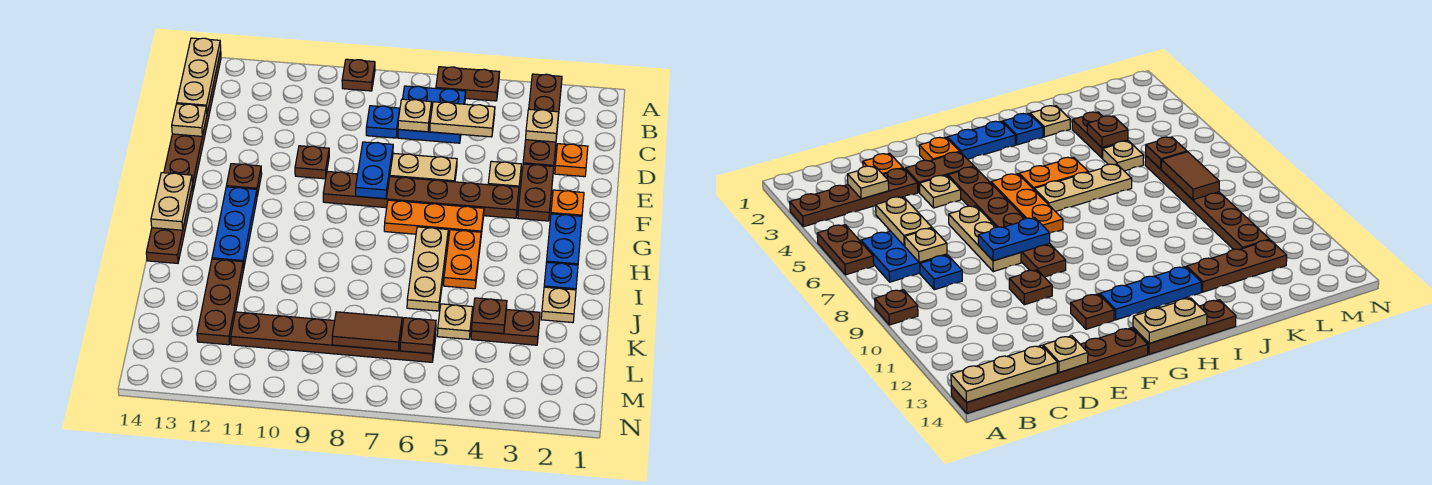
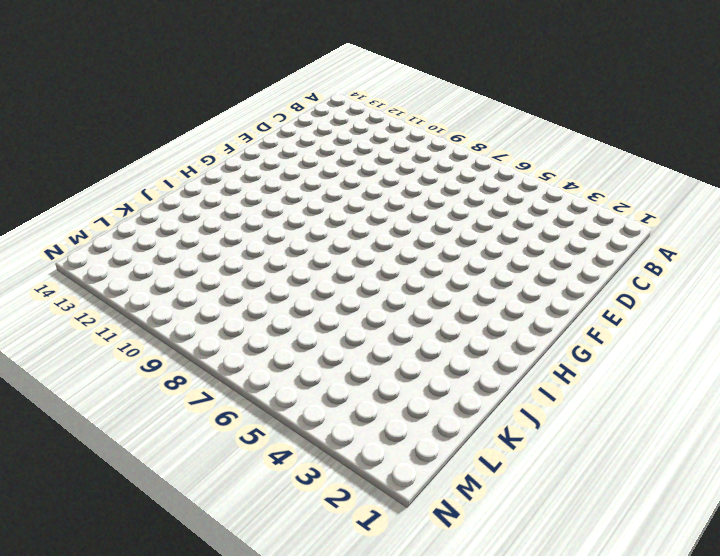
none -> brown plate A3:D3 level 1
none -> brown plate A5:A6 level 1
none -> brown plate A9 level 1
none -> brown plate A14:F14 level 1

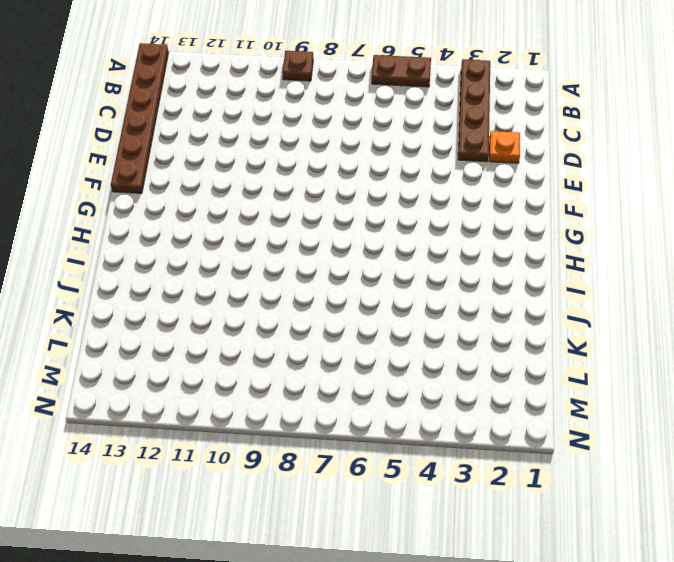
none -> blue plate B6:C7 level 1
none -> blue plate C8 level 1
none -> brown plate E3:F3 level 1
none -> tan plate E4 level 1

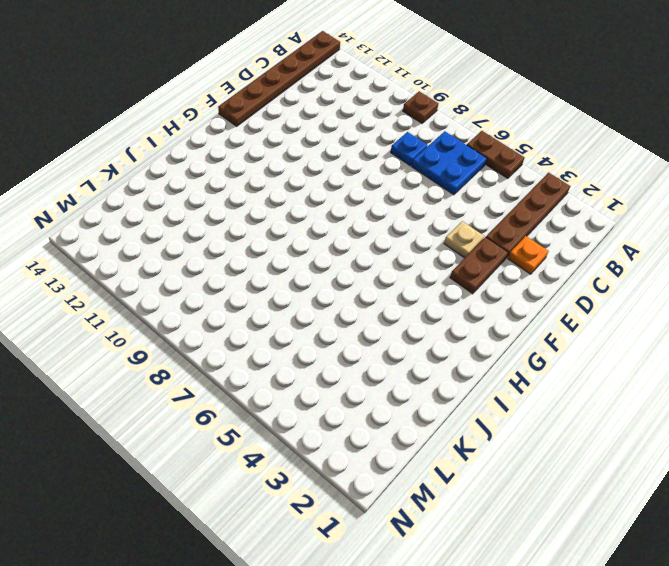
none -> tan plate E6:E8 level 1
none -> brown plate E10 level 1
none -> orange plate F2 level 1
none -> brown plate F4:F9 level 1

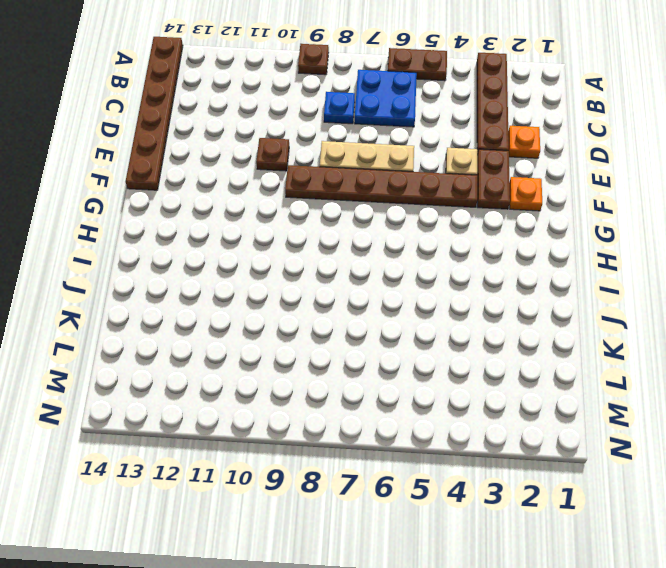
none -> brown plate F12 level 1
none -> blue plate G2:H2 level 1
none -> orange plate G5:G7 level 1
none -> blue plate G12:I12 level 1

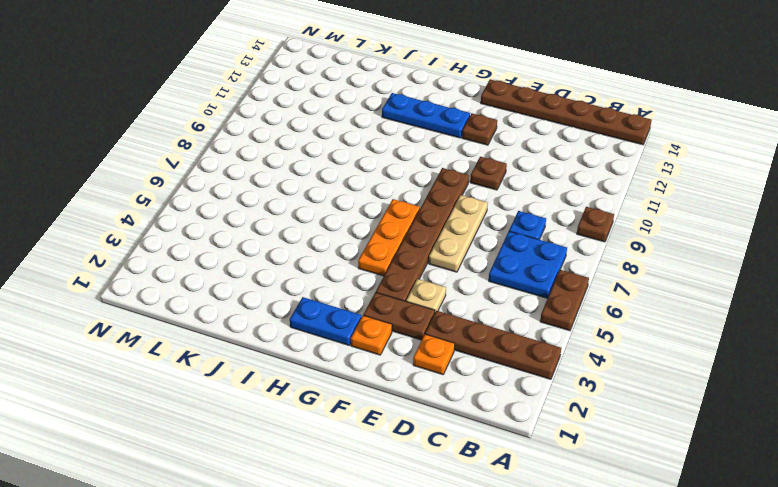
none -> brown plate G14:I14 level 1
none -> orange plate H5:I5 level 1
none -> tan plate H6:J6 level 1
none -> blue plate I2 level 1

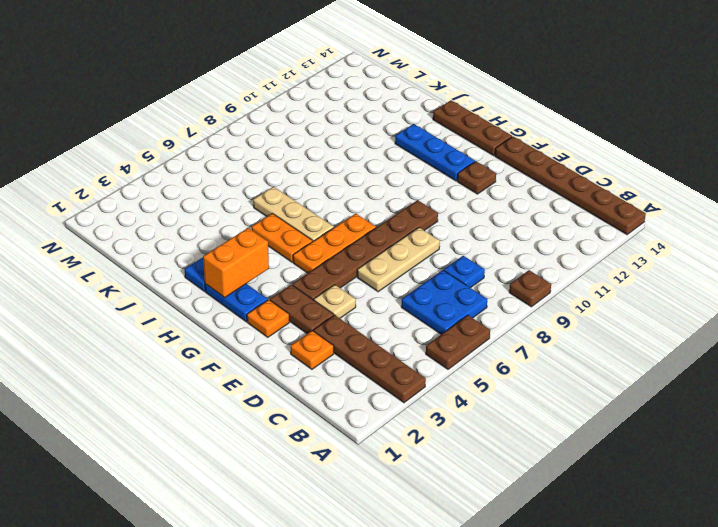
orange brick H2:H3 level 2 -> none
none -> brown plate E10 level 1
none -> tan plate J2 level 1
none -> brown plate J12:L12 level 1
none -> brown plate K3:K4 level 1

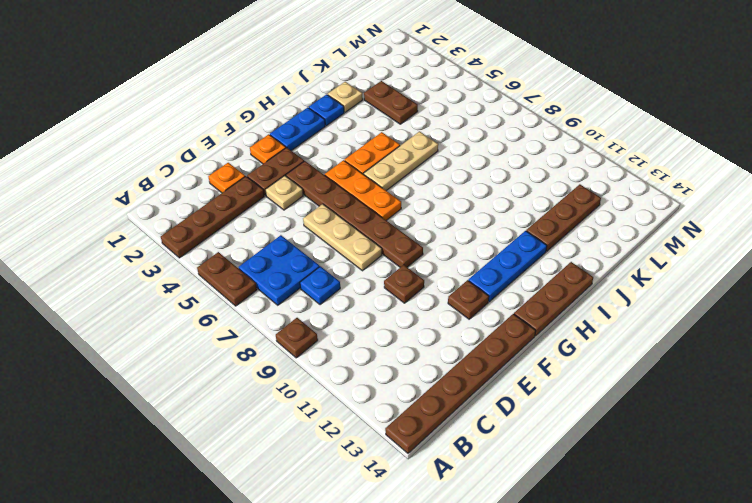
none -> tan plate K5 level 1
none -> brown plate L6:L11 level 1
none -> tan plate A14:C14 level 2
none -> tan plate C3 level 2

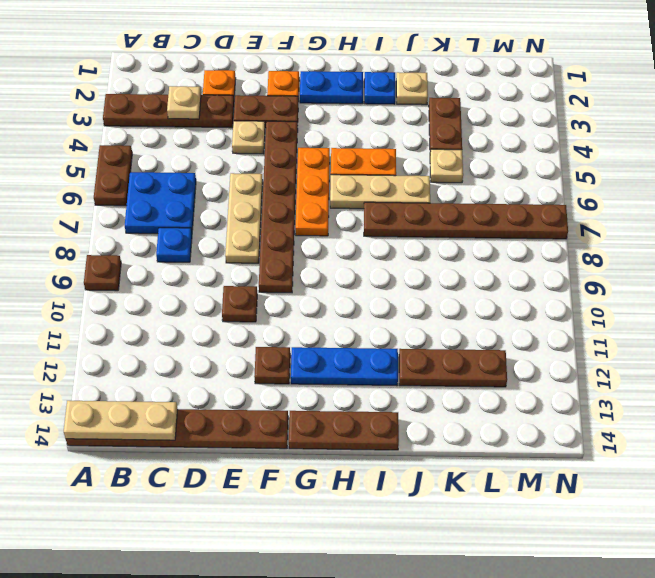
brown plate I7:N7 level 1 -> brown plate L6:L11 level 1
none -> tan plate C5:C6 level 2
none -> tan plate C7 level 2
none -> tan plate D14 level 2
none -> blue plate E8:F8 level 2

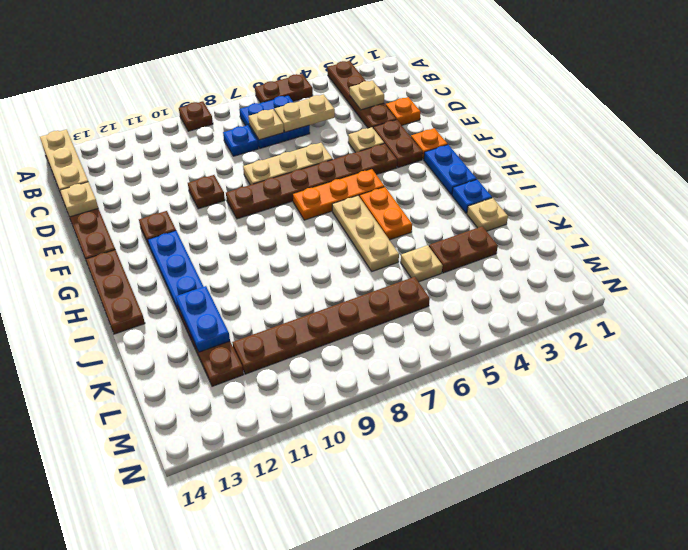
blue plate J12:K12 level 2 -> blue plate E8:F8 level 2
none -> tan plate G14:H14 level 2
none -> brown plate K4 level 2
none -> brown plate L6 level 2
none -> brown tile L7:L8 level 2

